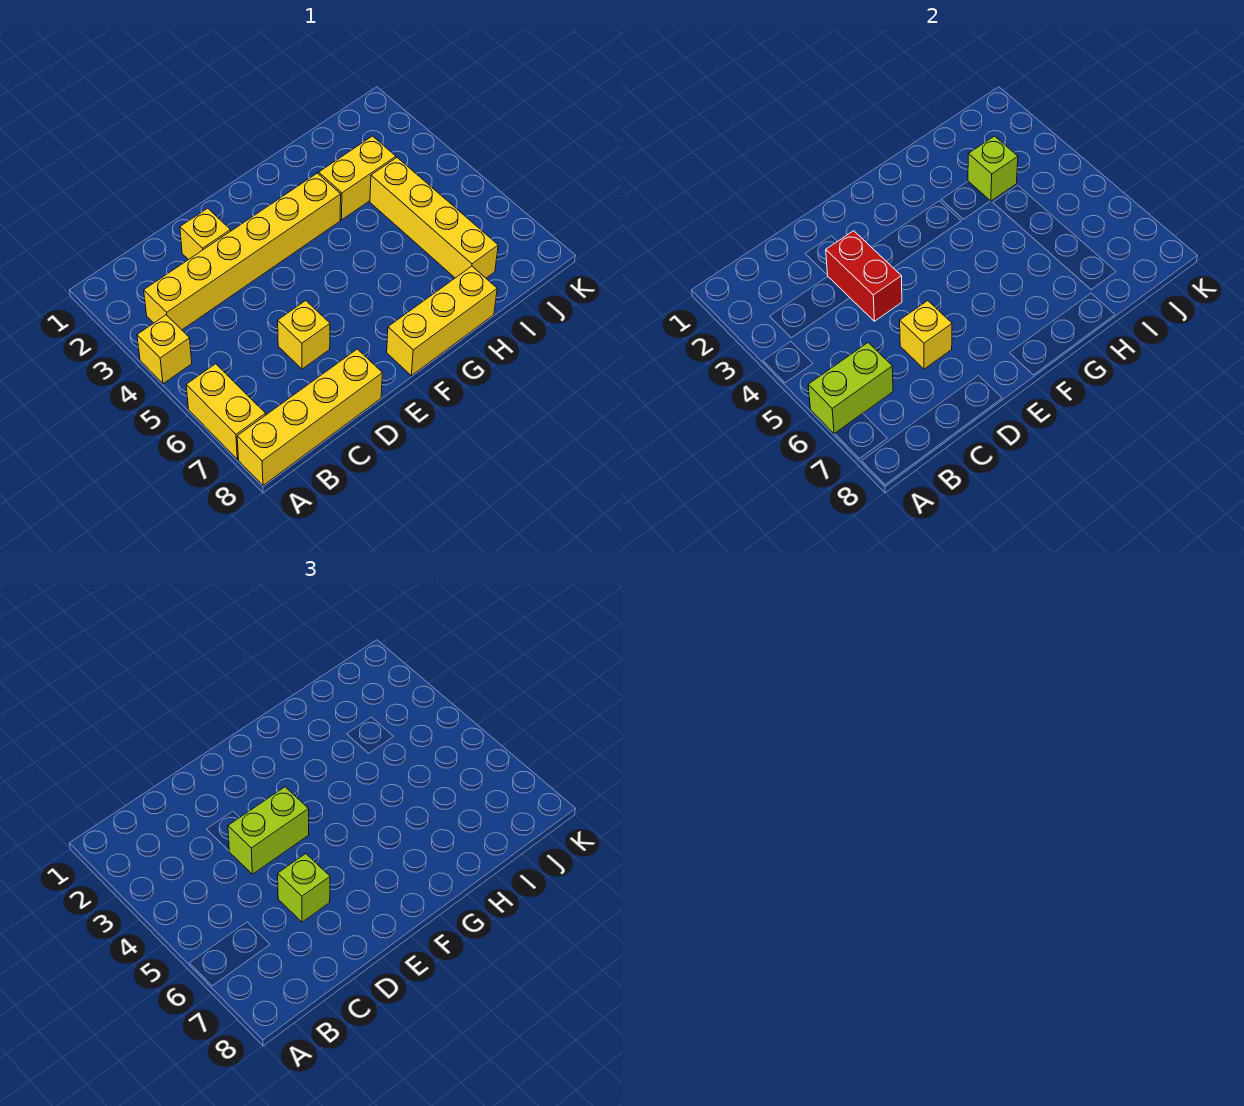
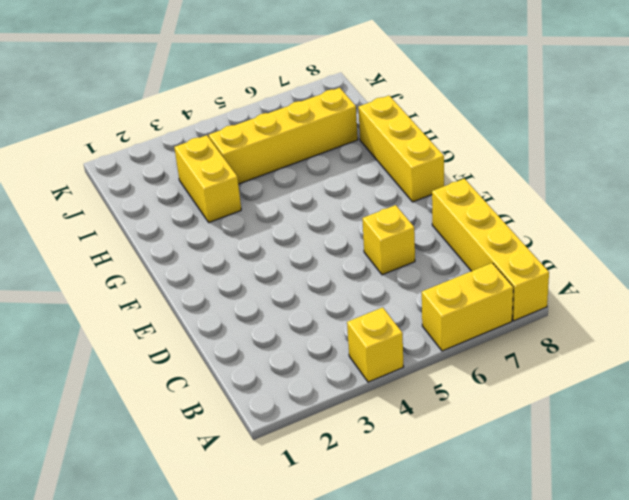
none -> yellow brick B3:G3 level 1
none -> yellow brick D2 level 1
none -> lime brick A6:B6 level 2

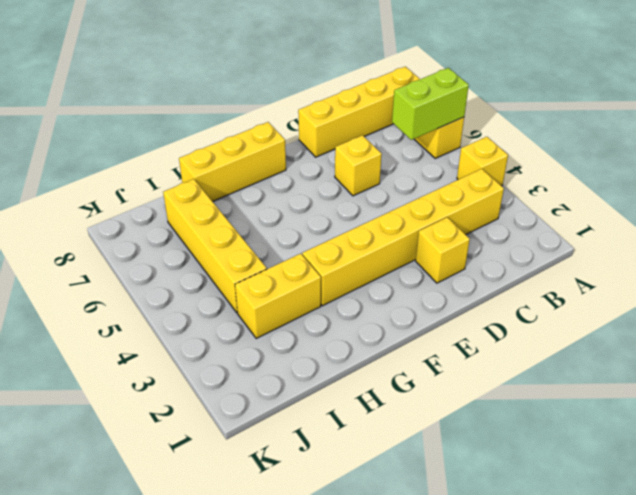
none -> red brick D3:D4 level 2
none -> yellow brick D6 level 2
none -> lime brick I3 level 2

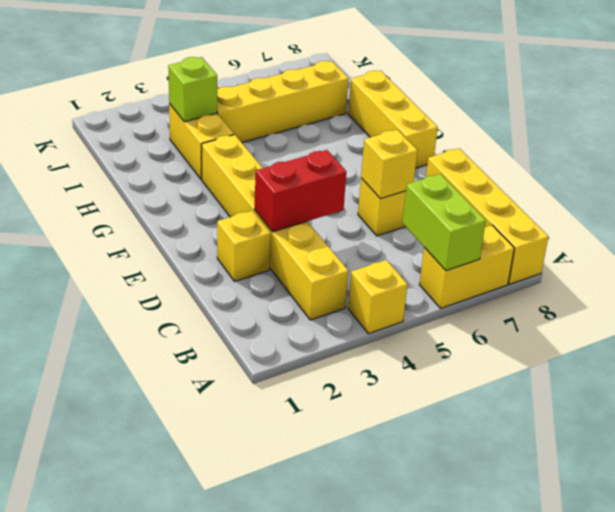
none -> lime brick D4:E4 level 3
none -> lime brick D6 level 3

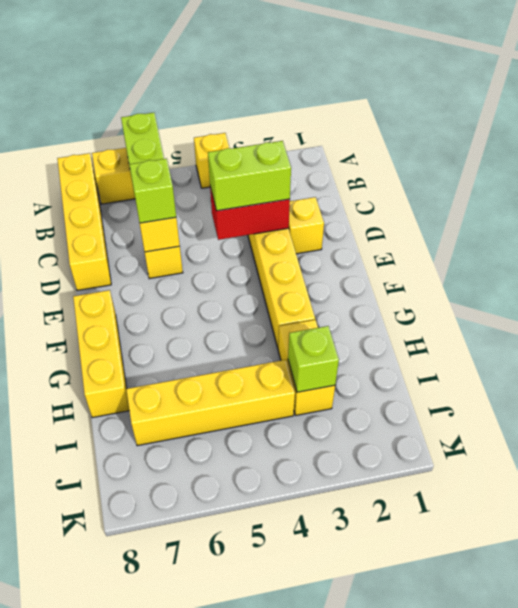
lime brick D3:D4 level 3 -> lime brick D4:E4 level 3

